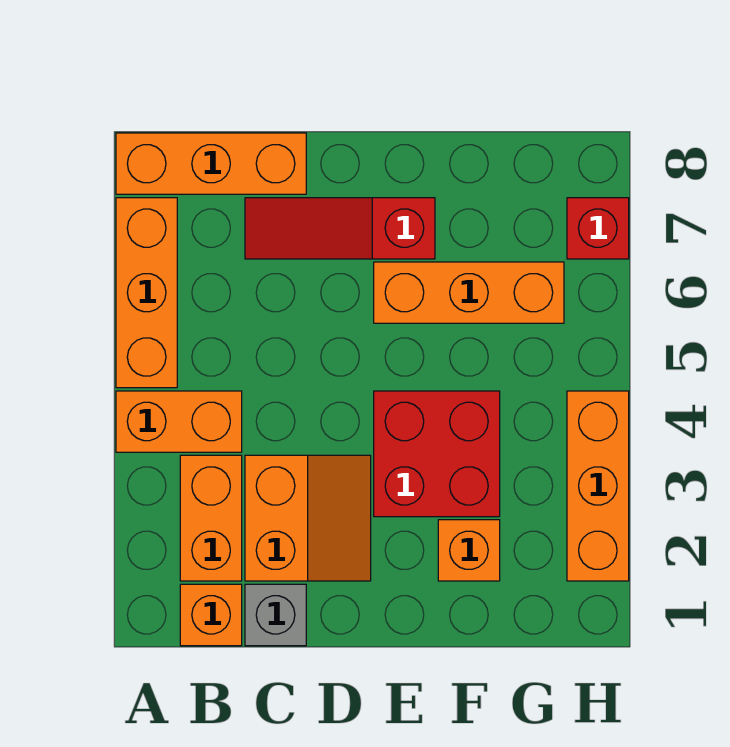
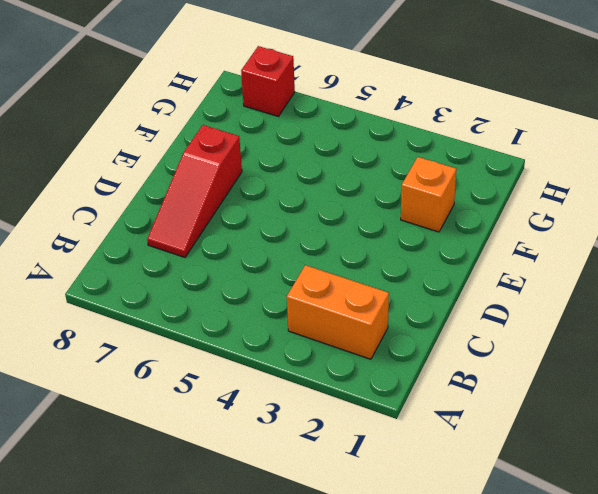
none -> orange brick A4:B4 level 1
none -> orange brick A5:A7 level 1
none -> orange brick A8:C8 level 1

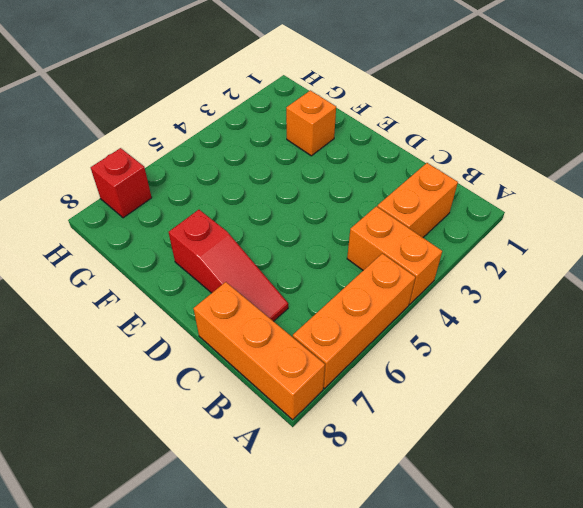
none -> orange brick B1 level 1
none -> grey brick C1 level 1
none -> orange slope C2:D3 level 1 top C

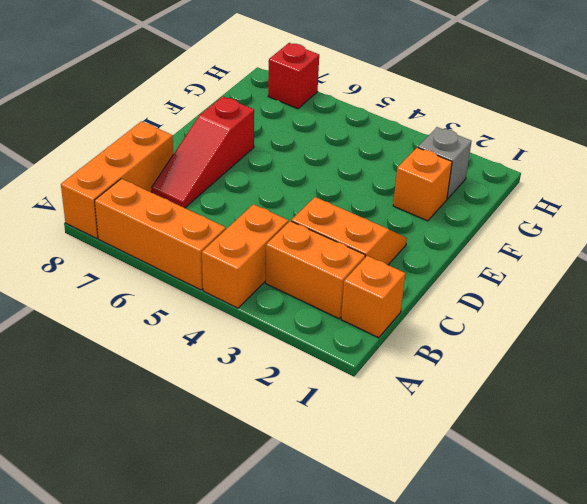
grey brick G2 level 1 -> grey brick C1 level 1
none -> red brick E3:F4 level 1
none -> orange brick E6:G6 level 1
none -> orange brick H2:H4 level 1

